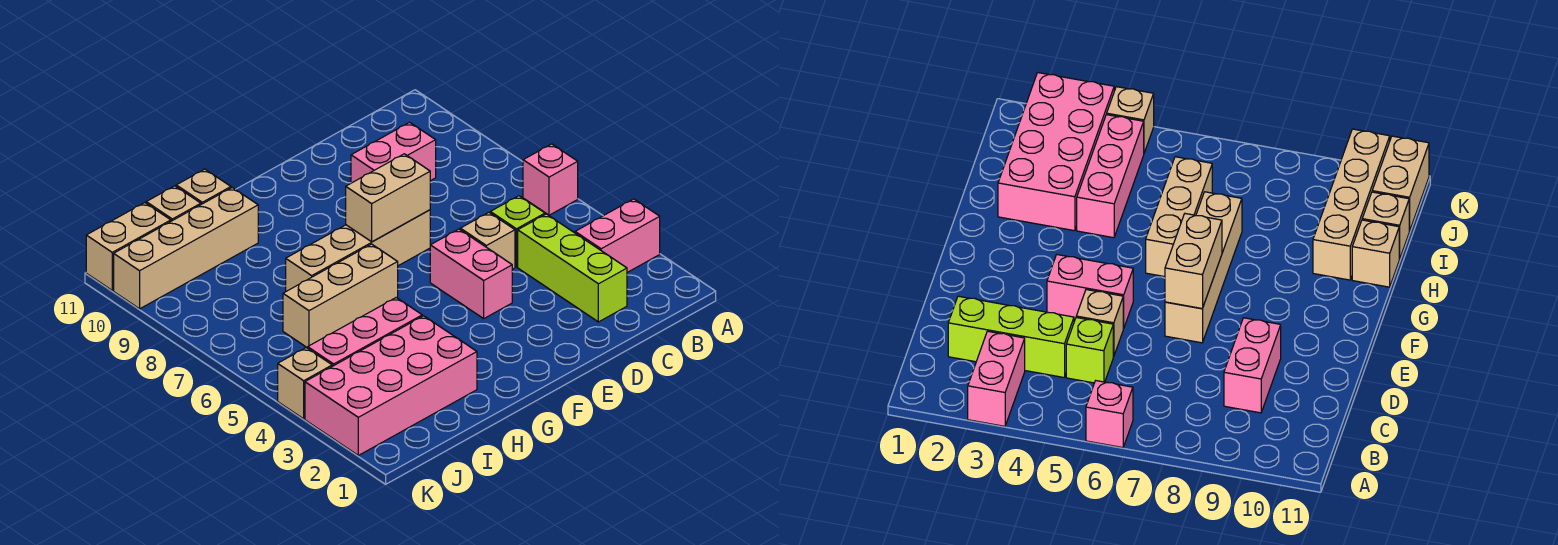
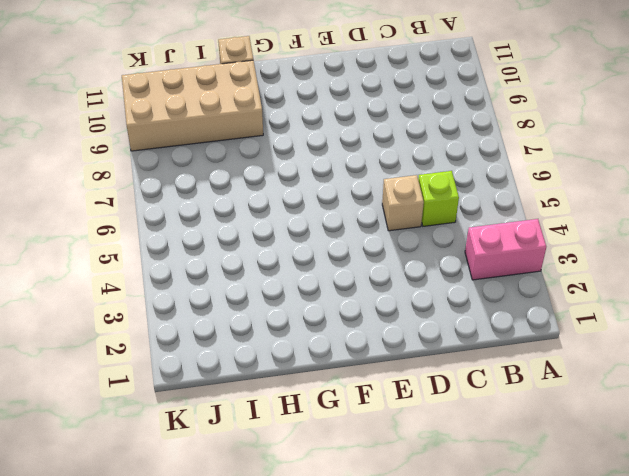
tan brick H9:K10 level 1 -> tan brick H10:K10 level 1
none -> pink brick A6 level 1
none -> lime brick C2:C4 level 1
none -> pink brick C9:D9 level 1

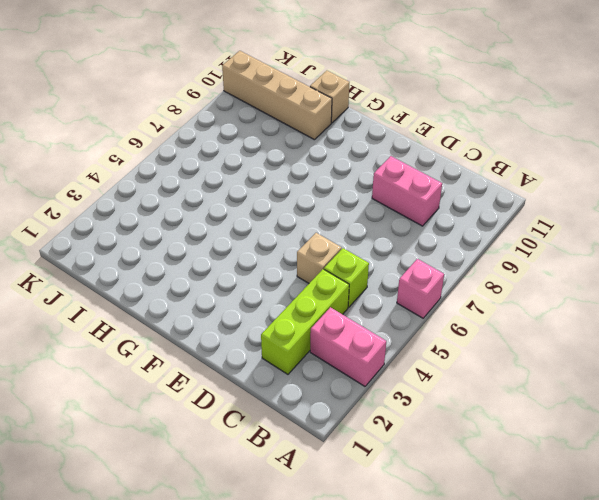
none -> pink brick E4:E5 level 1
none -> tan brick E7:H7 level 1
none -> tan brick G6:I6 level 1

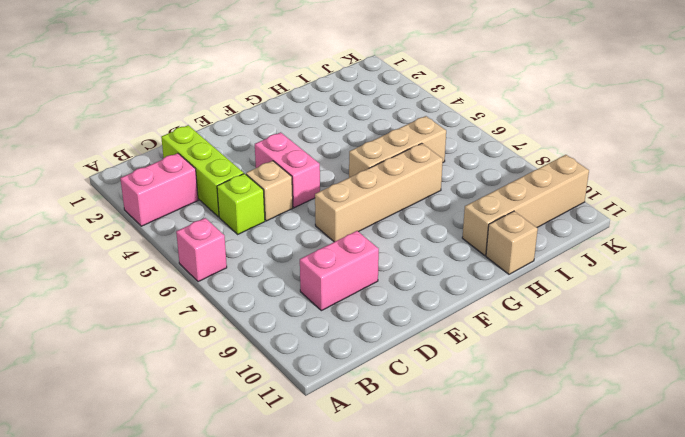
none -> pink brick H2:K3 level 1
none -> pink brick H4:J4 level 1
none -> tan brick I11 level 1

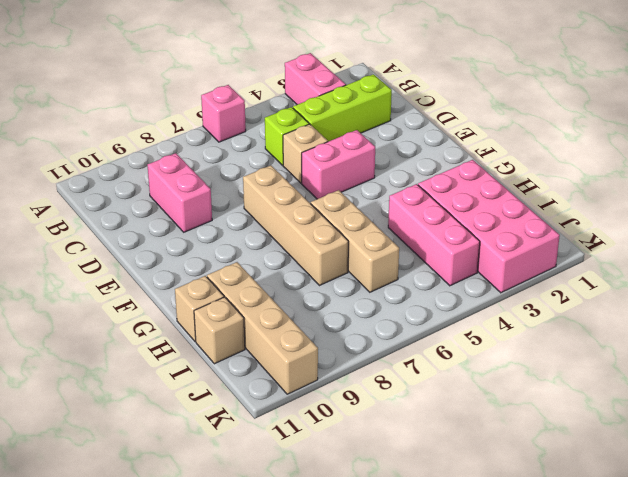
none -> tan brick J11:K11 level 1
none -> tan brick K4 level 1
none -> tan brick E7:F7 level 2

